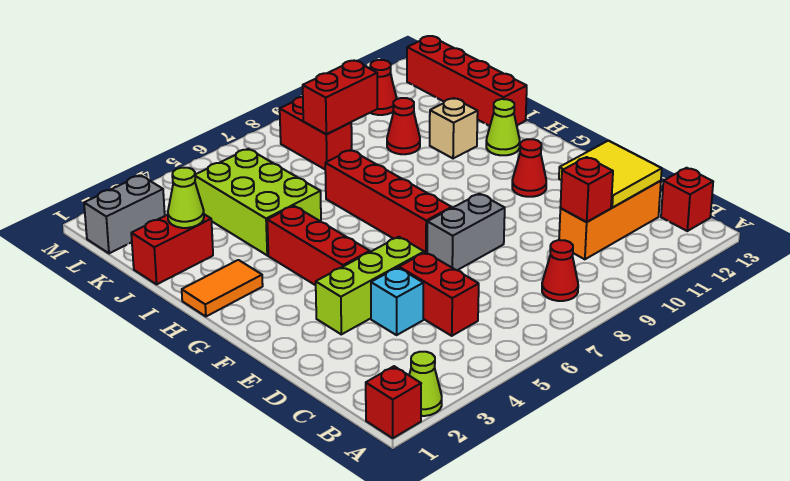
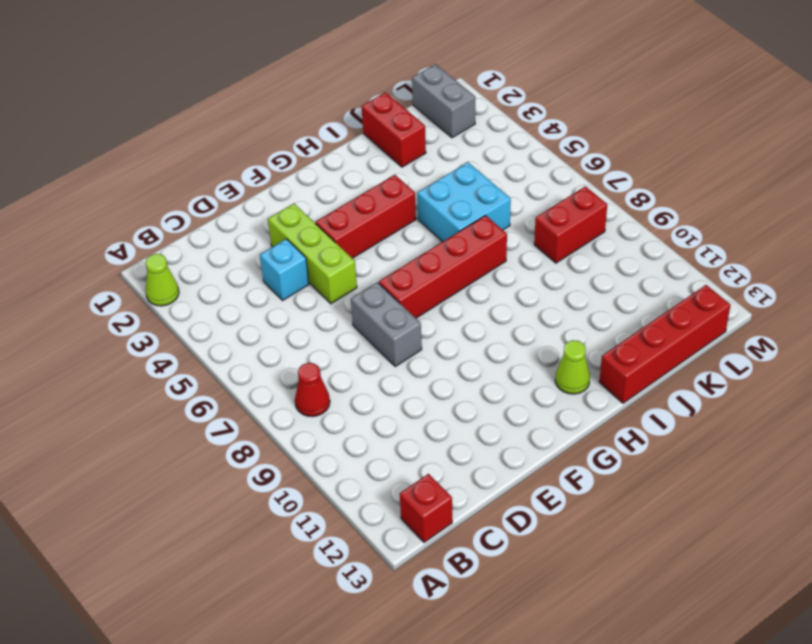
cyan brick I5:J6 level 1 -> lime brick I4:K5 level 1
none -> red brick A1 level 1
none -> red brick C5:D5 level 1
none -> orange brick C10:C12 level 1

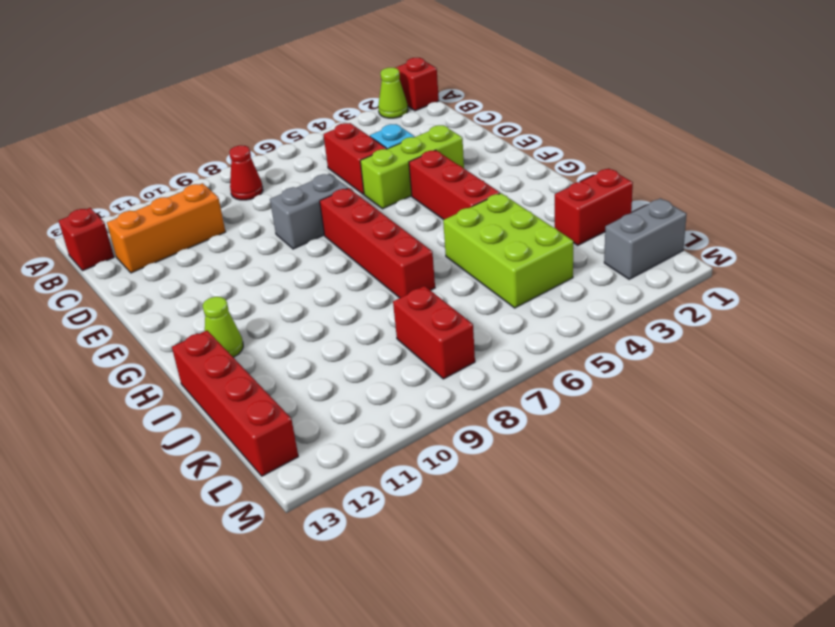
none -> red cone F11 level 1
none -> orange tile H1:H2 level 1
none -> tan brick I11 level 1

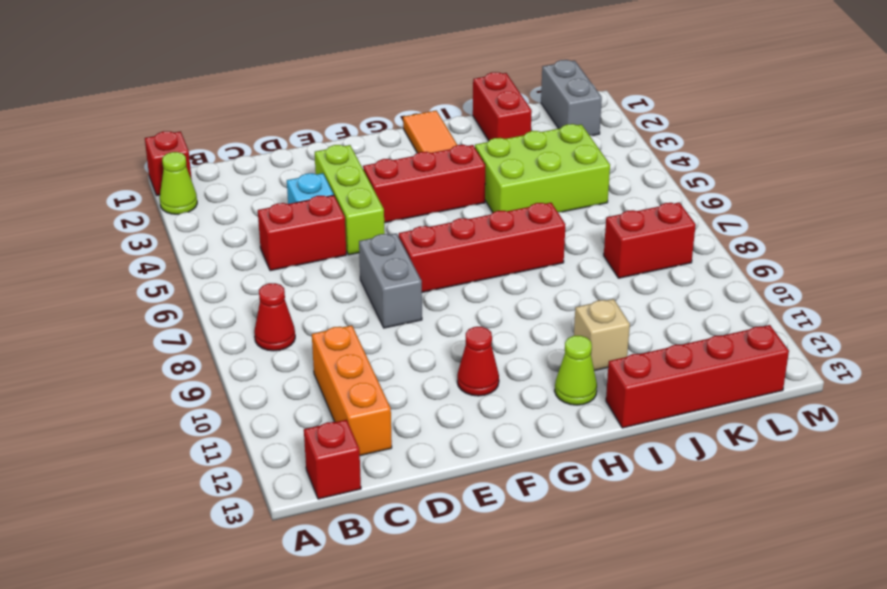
none -> red cone J10 level 1
none -> red cone L11 level 1
none -> red brick C10 level 2

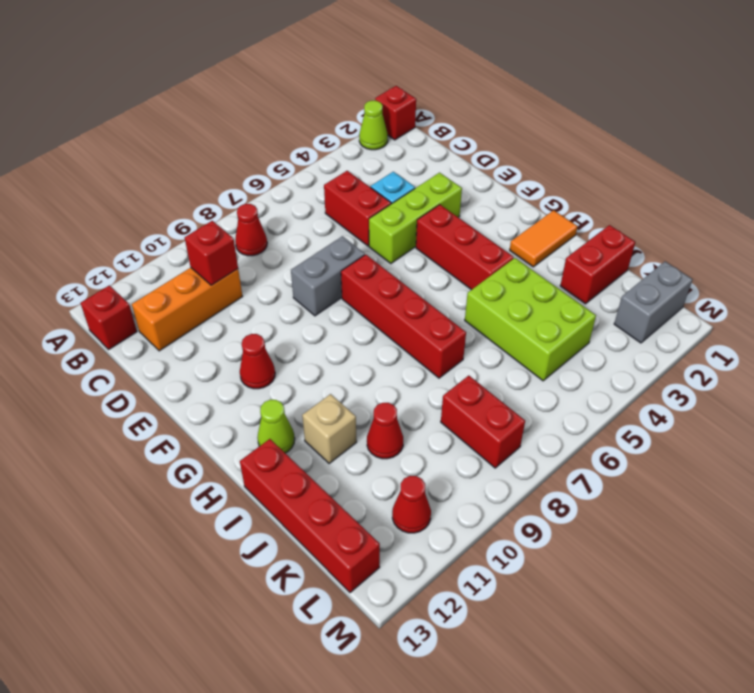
none -> yellow tile C11:D12 level 2
none -> lime cone J2 level 2
none -> red brick K8:K9 level 2

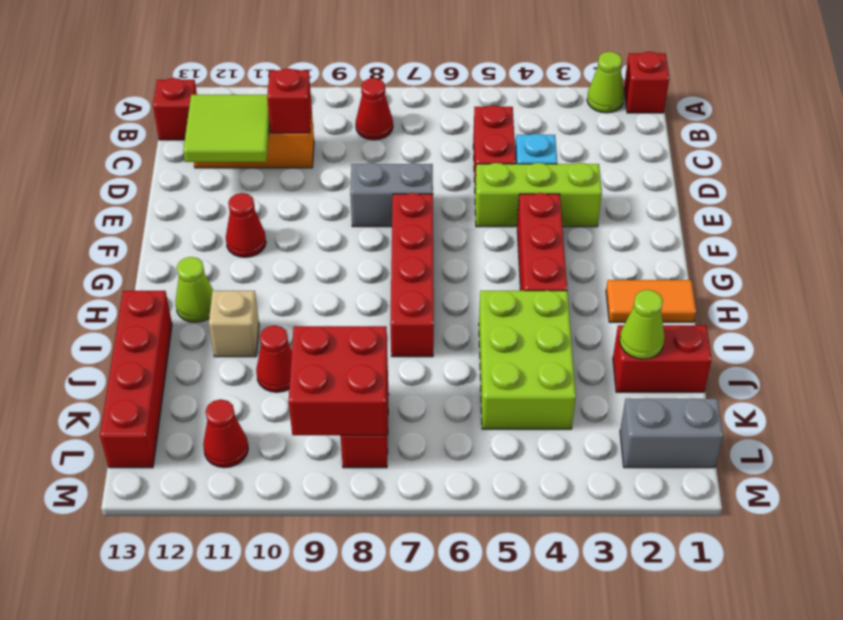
lime tile C11:D12 level 2 -> yellow tile C11:D12 level 2
red brick K8:L9 level 2 -> red brick K8:K9 level 2

